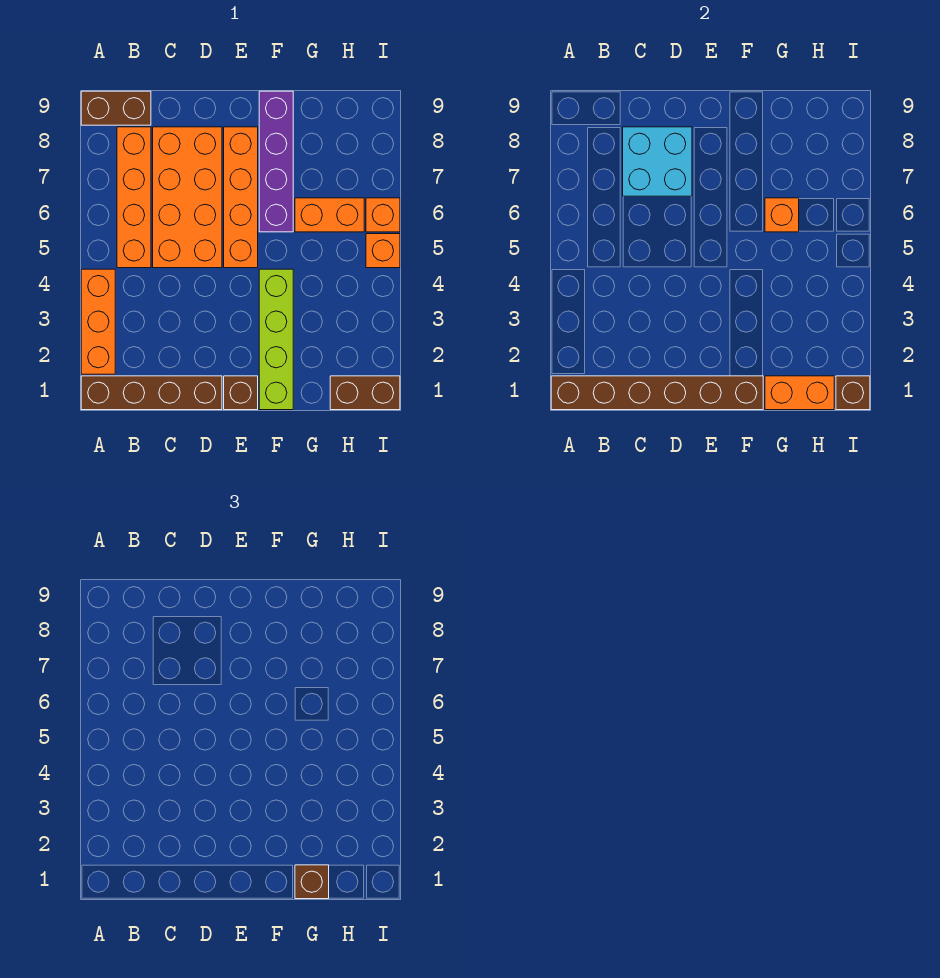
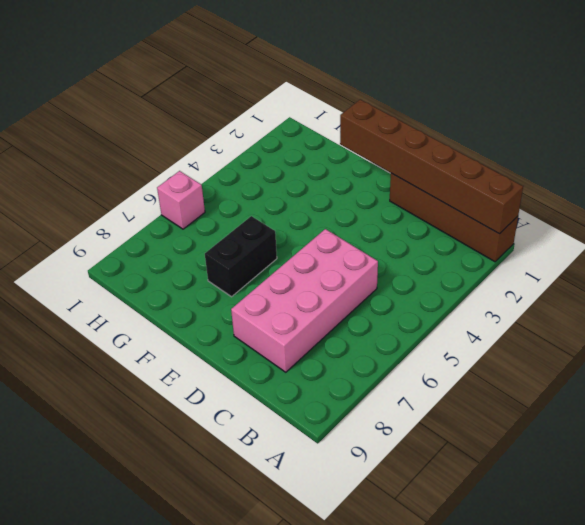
pink brick C5:D8 level 1 -> orange brick C5:D8 level 1
black brick F6:F7 level 1 -> purple brick F6:F9 level 1
pink brick I6 level 1 -> orange brick I6 level 1
none -> orange brick A2:A4 level 1
none -> brown brick A9:B9 level 1
none -> orange brick B5:B8 level 1

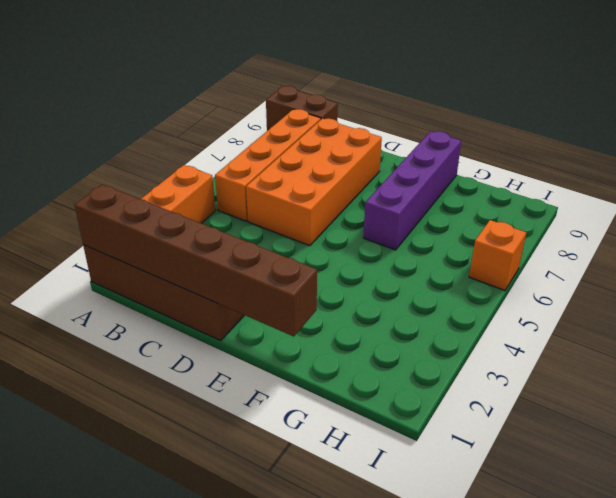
none -> brown brick E1 level 1
none -> orange brick E5:E8 level 1
none -> lime brick F1:F4 level 1

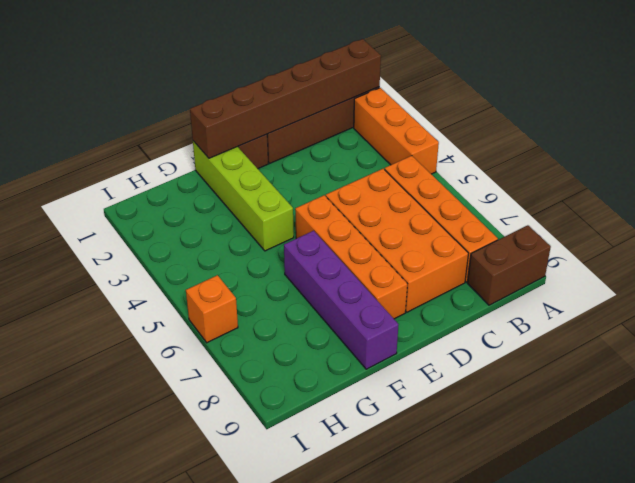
none -> orange brick G6:H6 level 1
none -> brown brick H1:I1 level 1
none -> orange brick I5 level 1

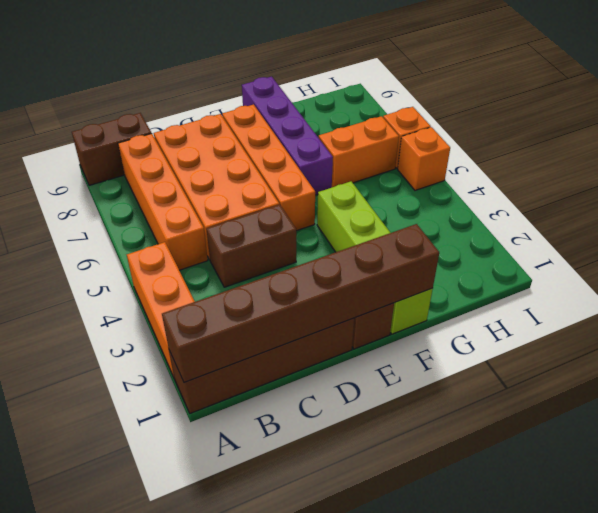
brown brick C4:D4 level 1 -> brown brick H1:I1 level 1
none -> cyan brick C7:D8 level 2
none -> orange brick G1:H1 level 2
none -> orange brick G6 level 2

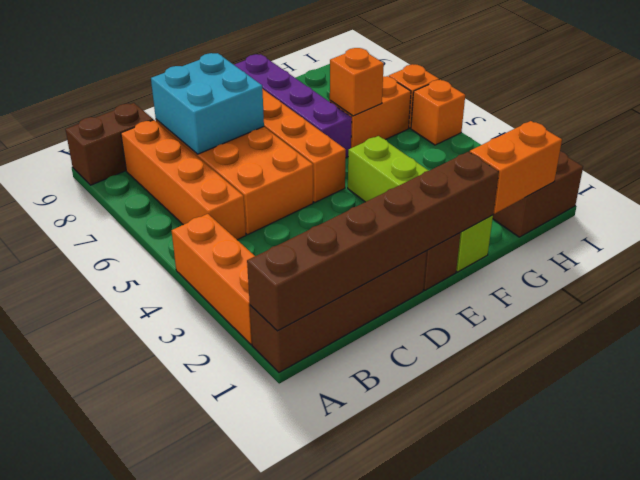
none -> brown brick I1 level 2
none -> brown brick G1 level 3

